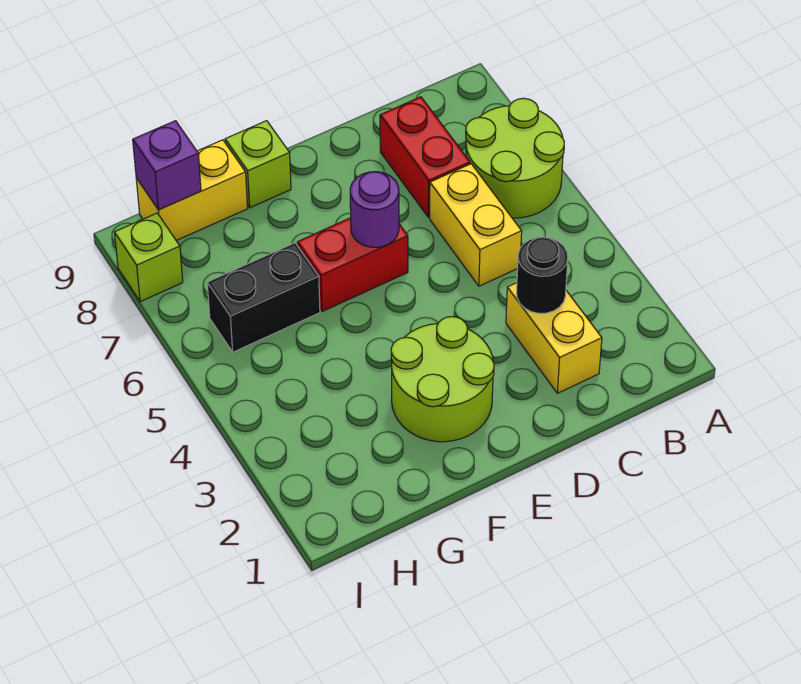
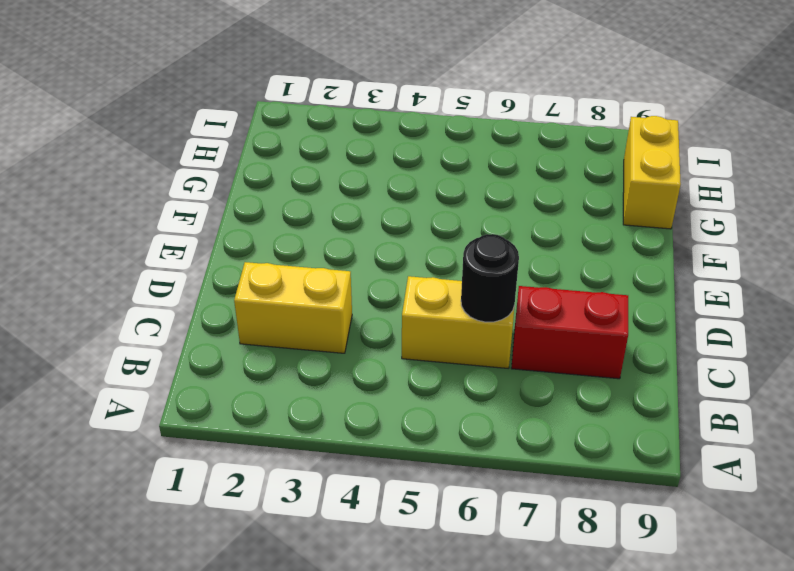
black round brick C6 level 2 -> black round brick C3 level 2
none -> lime round brick A6:B7 level 1
none -> lime round brick E2:F3 level 1
none -> red brick E6:F6 level 1

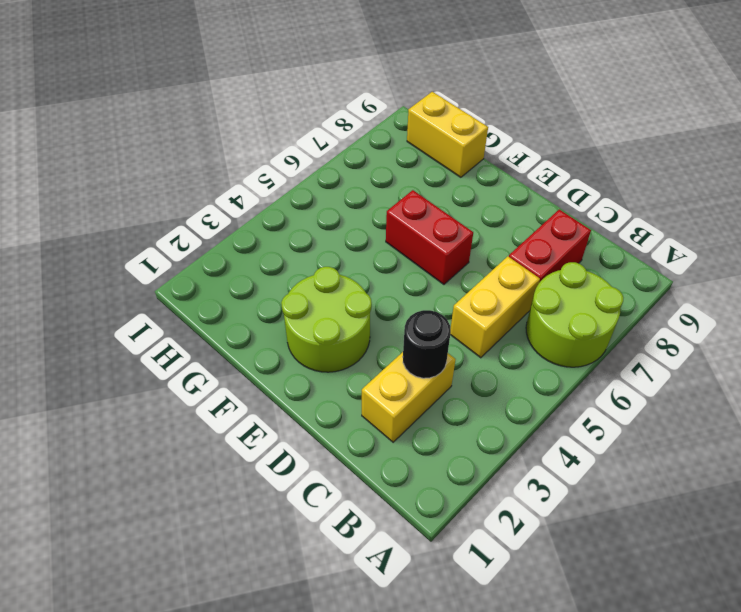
none -> lime brick F9 level 1
none -> black brick G6:H6 level 1
none -> lime brick I8 level 1

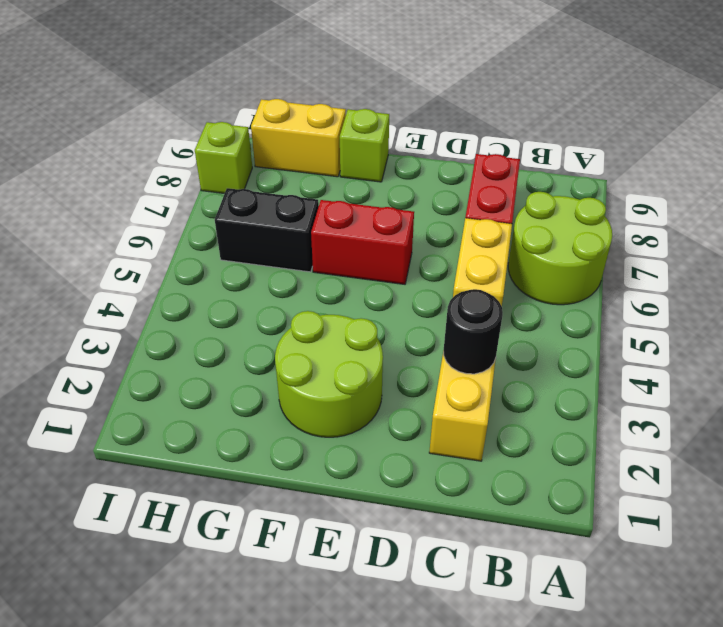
none -> purple round brick E6 level 2
none -> purple brick H9 level 2

